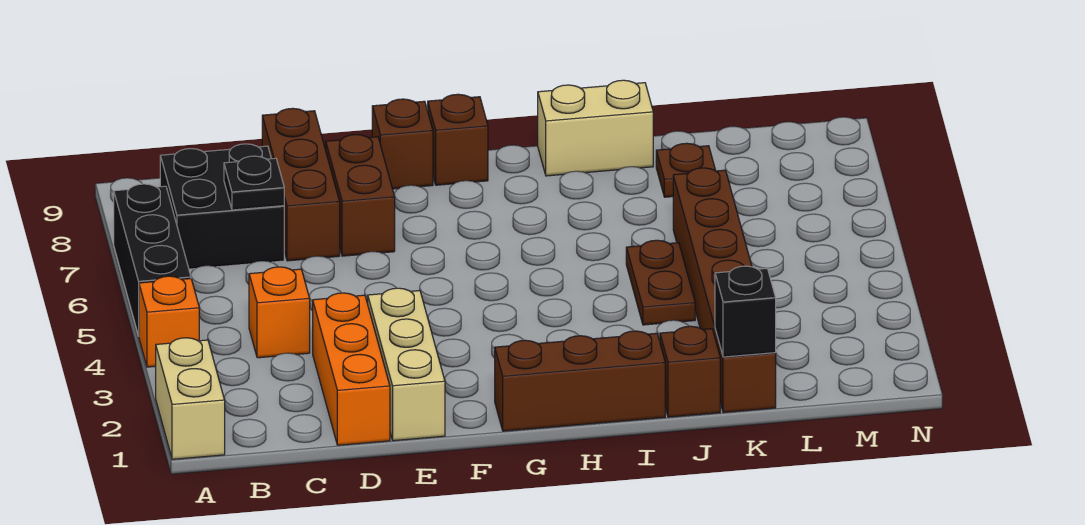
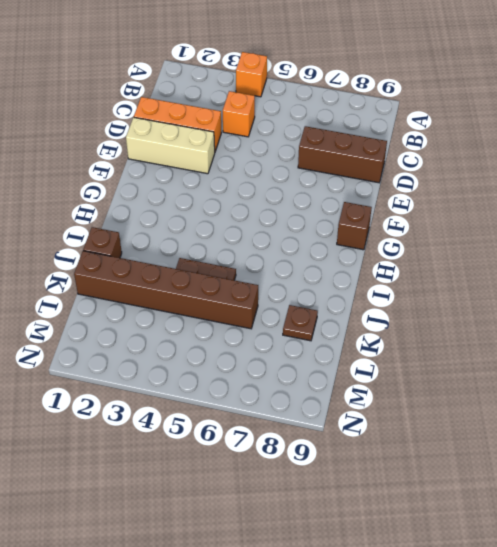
none -> tan brick A1:A2 level 1
none -> black brick A5:A7 level 1
none -> black brick B7:C8 level 1

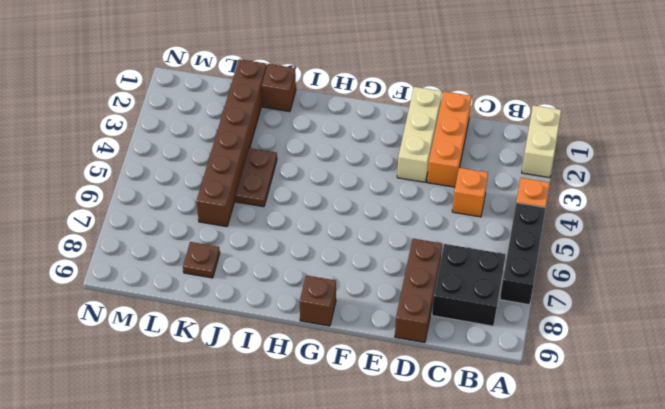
none -> brown brick E7:E8 level 1
none -> brown brick F9 level 1
none -> brown brick G1:I1 level 1

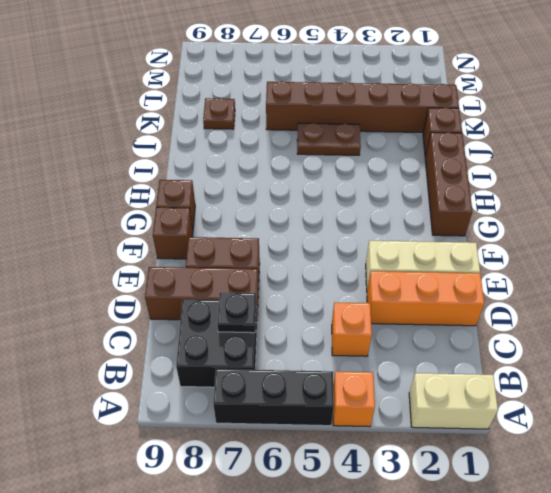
none -> tan brick I9:J9 level 1
none -> black brick K1 level 2

